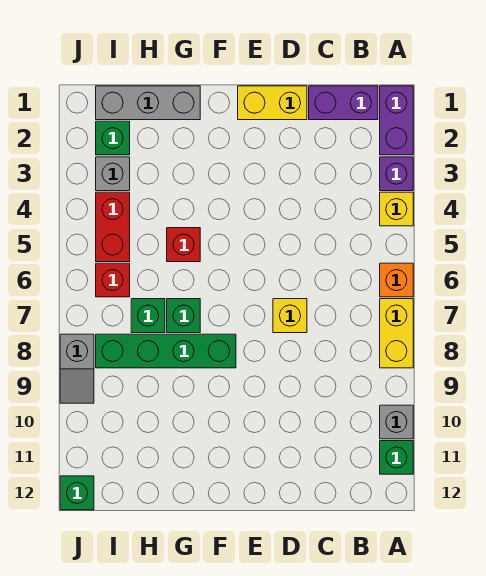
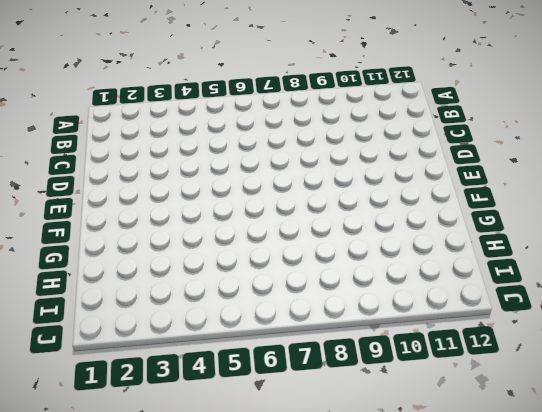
none -> purple brick A1:A2 level 1
none -> purple brick A3 level 1
none -> yellow brick A4 level 1

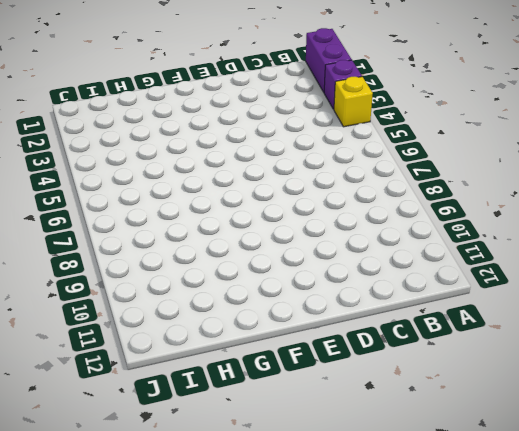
none -> orange brick A6 level 1
none -> yellow brick A7:A8 level 1
none -> grey brick A10 level 1

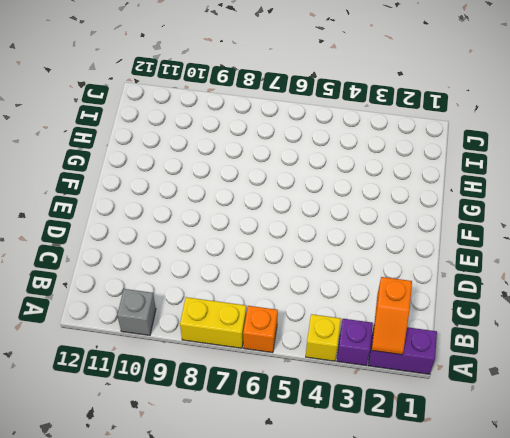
orange slope A2:B2 level 2 top B -> none
none -> green brick A11 level 1
none -> purple brick B1:C1 level 1
none -> yellow brick D1:E1 level 1

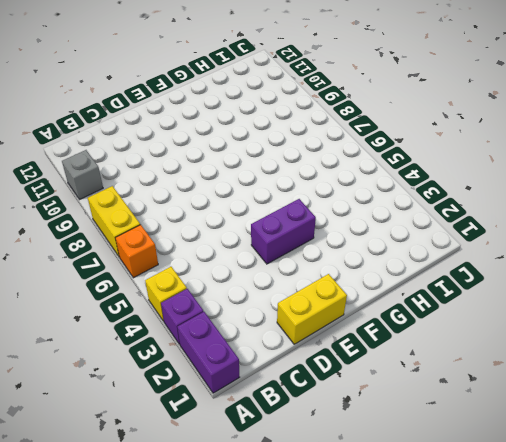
purple brick E4:F4 level 1 -> purple brick B1:C1 level 1
none -> green brick A11 level 1
none -> yellow brick D7 level 1
none -> green brick F8:I8 level 1

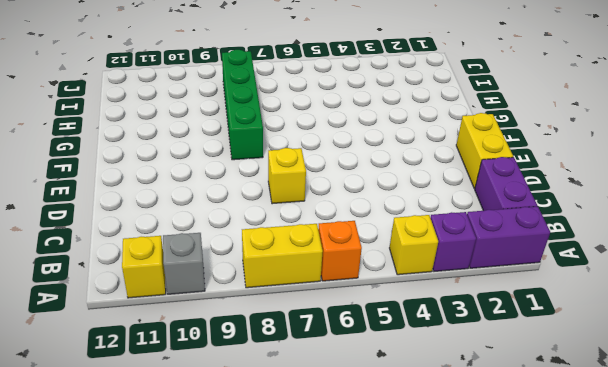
yellow brick A11 level 1 -> green brick A11 level 1
none -> grey brick G1:I1 level 1
none -> red brick G5 level 1
none -> green brick G7 level 1

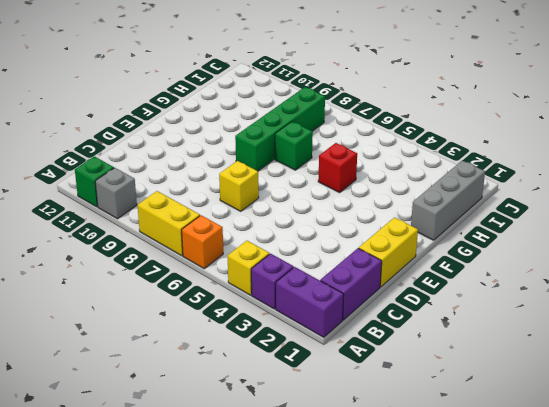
none -> green brick H7 level 1
none -> green brick I2 level 1
none -> grey brick I3 level 1

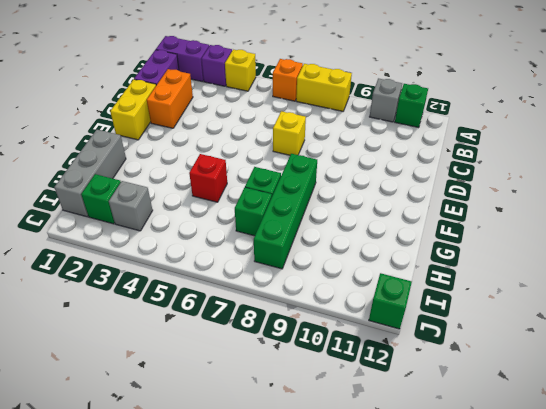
orange brick C2:D2 level 1 -> none
none -> red brick I4:I5 level 1
none -> red brick I6 level 1
none -> grey slope J8:J9 level 1 top 8

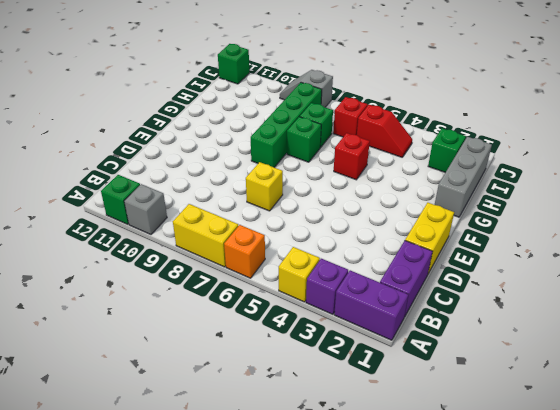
red slope I4:I5 level 1 top 5 -> red brick I4:I5 level 1
none -> grey brick I3 level 1

